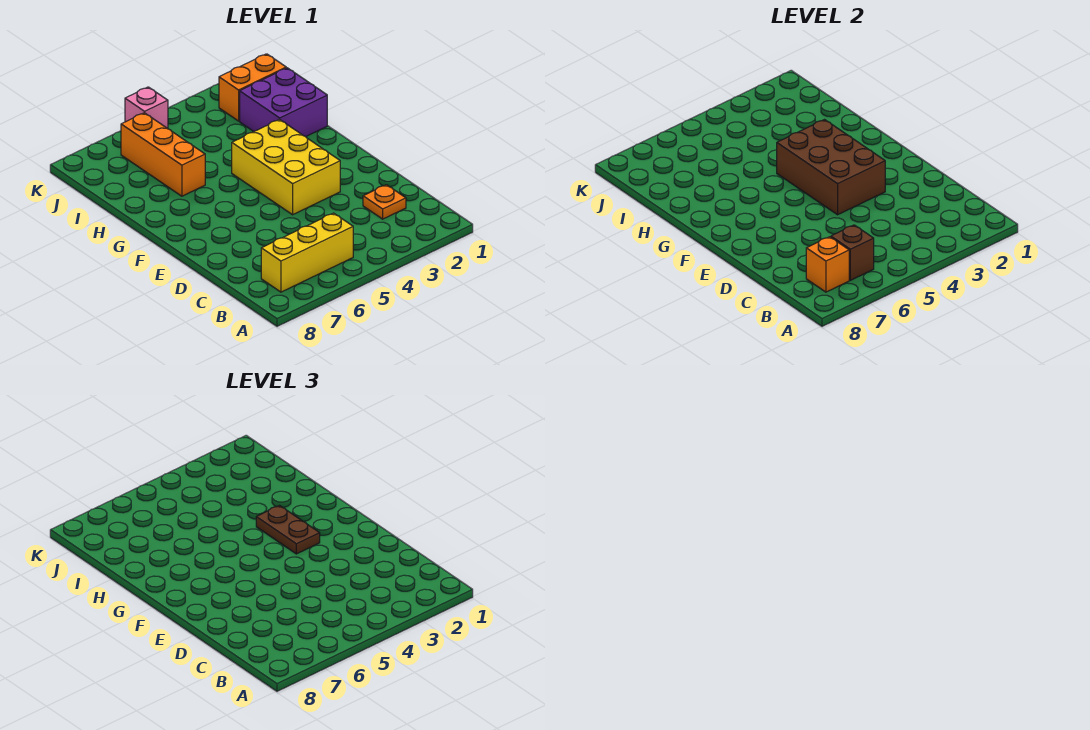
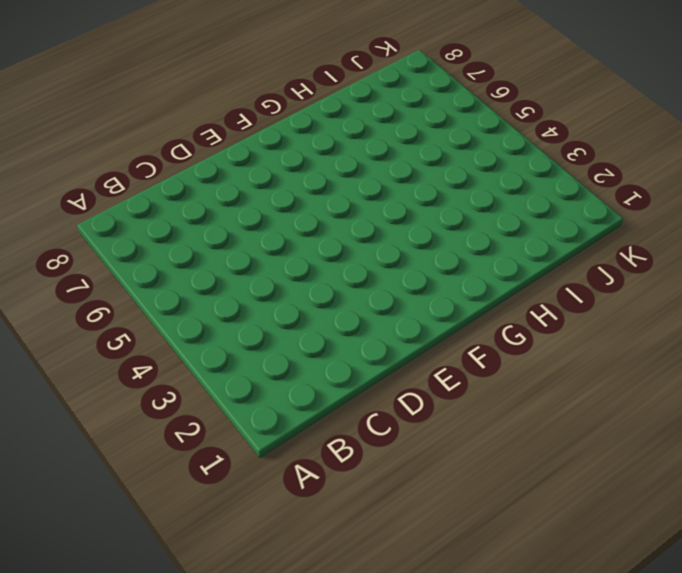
none -> yellow brick B5:B7 level 1
none -> orange plate C2 level 1

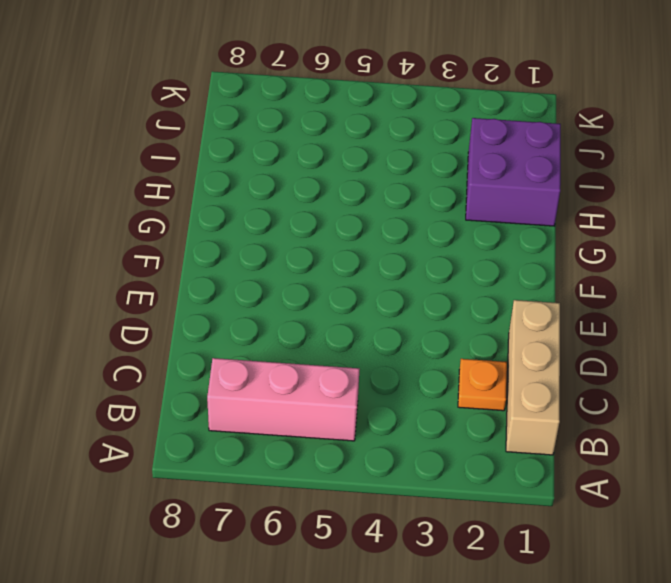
tan brick B1:D1 level 1 -> none
pink brick B5:B7 level 1 -> yellow brick B5:B7 level 1
none -> yellow brick E3:G4 level 1
none -> orange brick H6:J6 level 1

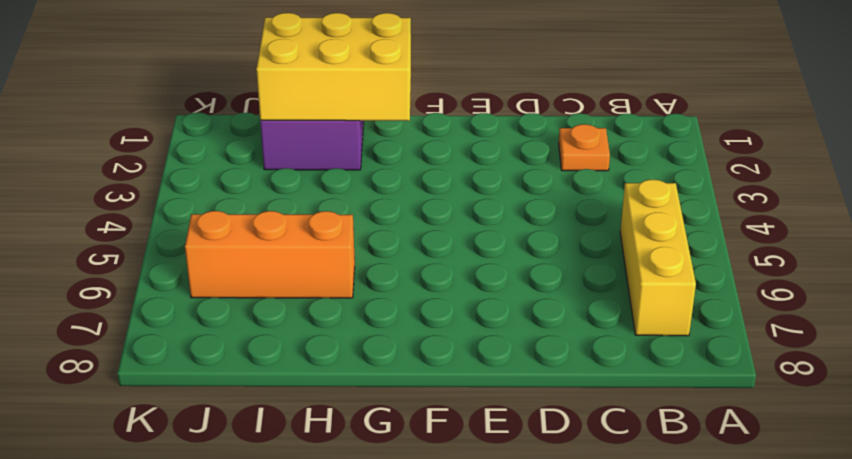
yellow brick G1:I2 level 2 -> yellow brick E3:G4 level 1
none -> orange brick J1:J2 level 1
none -> pink brick K5 level 1

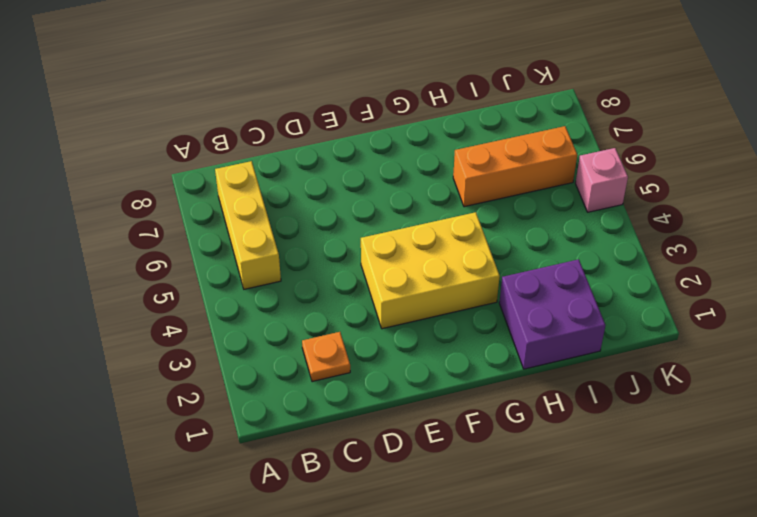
none -> orange brick J1:J2 level 1
none -> brown brick B6 level 2

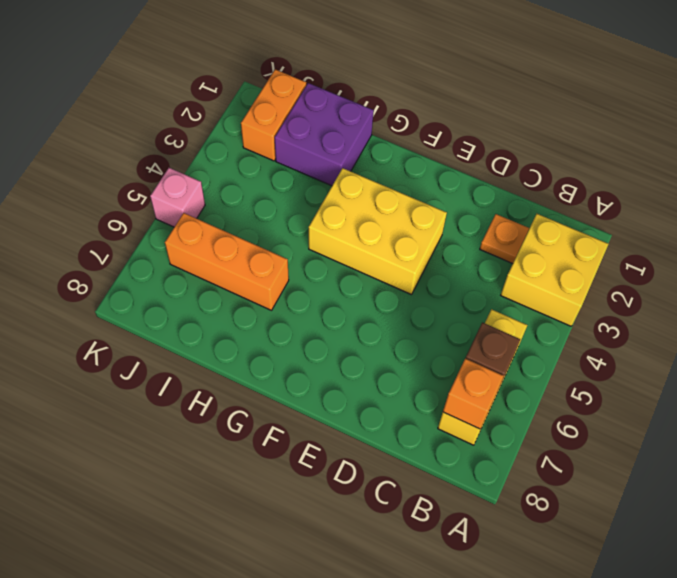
yellow brick A2:B3 level 1 -> none
none -> brown brick E3:G4 level 2
none -> brown plate F3:G3 level 3

